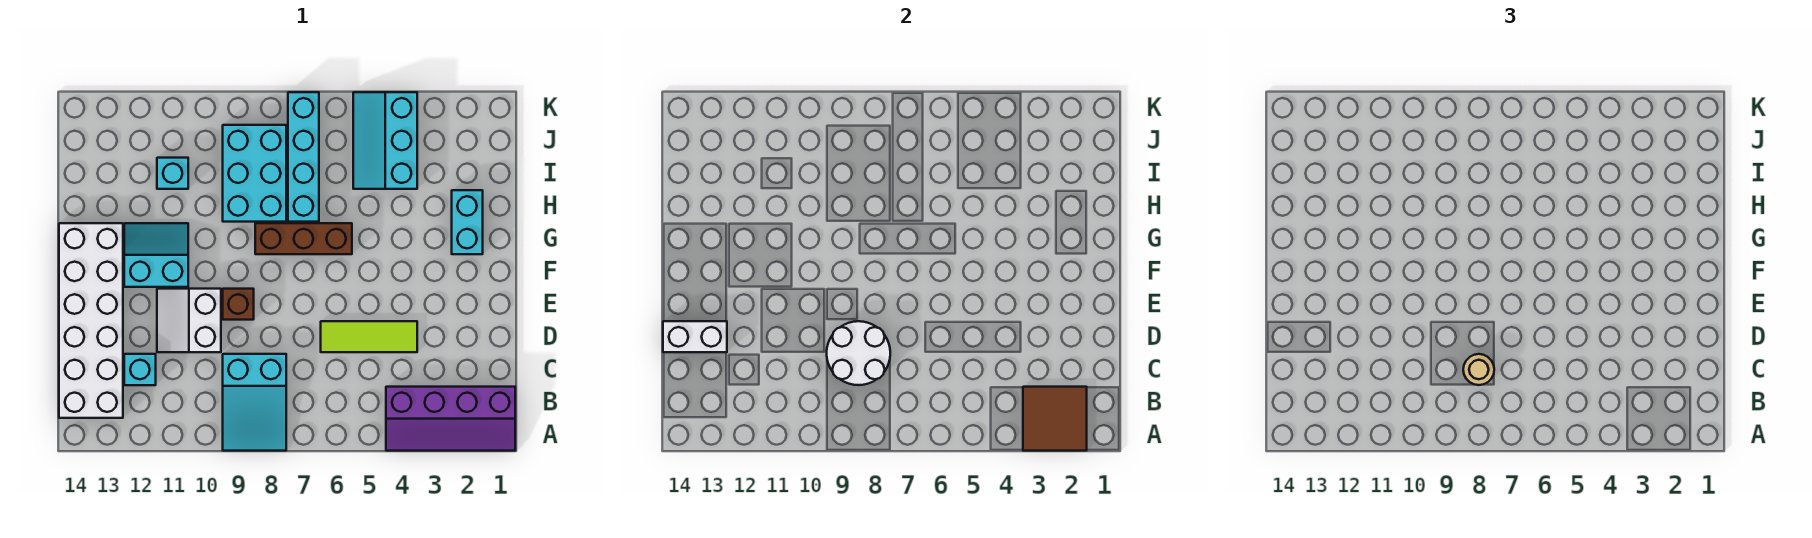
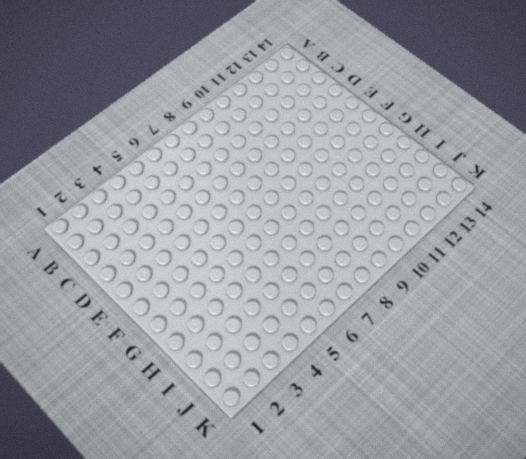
none -> purple slope A1:B4 level 1 top B
none -> cyan slope A8:C9 level 1 top C
none -> white brick B13:G14 level 1

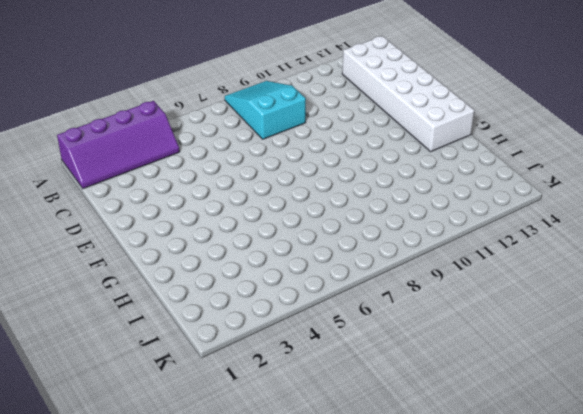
purple slope A1:B4 level 1 top A -> purple slope A1:B4 level 1 top B
none -> cyan brick C12 level 1
none -> lime tile D4:D6 level 1
none -> white slope D10:E11 level 1 top 10

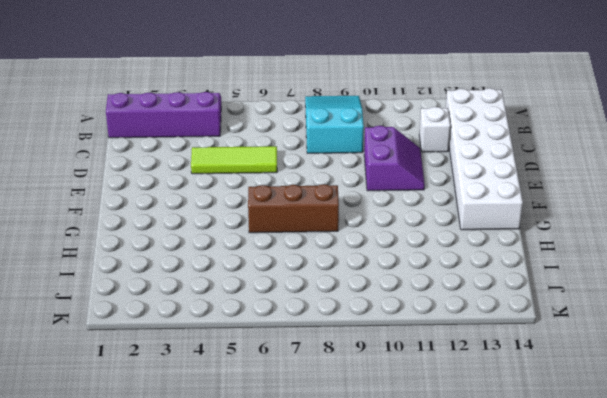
white brick C12 level 1 -> cyan brick C12 level 1
purple slope D10:E11 level 1 top 10 -> white slope D10:E11 level 1 top 10
none -> brown brick E9 level 1
none -> cyan slope F11:G12 level 1 top F
none -> cyan brick G2:H2 level 1

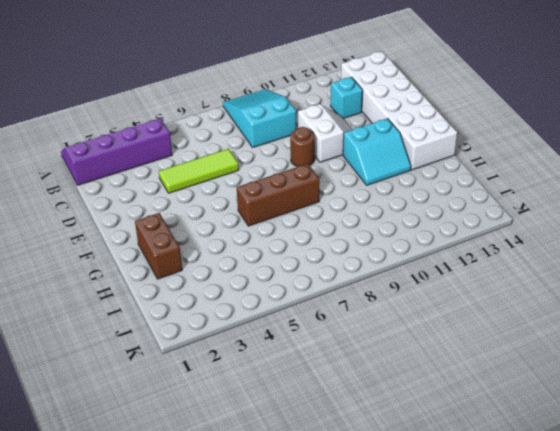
brown round brick E9 level 1 -> brown brick E9 level 1
brown brick G2:H2 level 1 -> cyan brick G2:H2 level 1
none -> cyan brick H7:K7 level 1
none -> cyan brick H8:J9 level 1
none -> cyan slope I4:K5 level 1 top 4

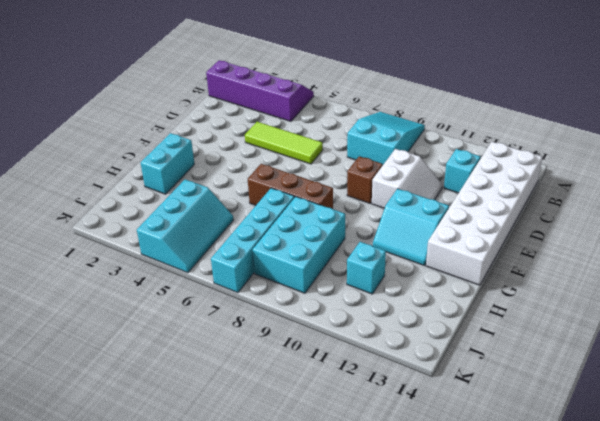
none -> brown tile A2:B3 level 2
none -> white round brick C8:D9 level 2
none -> white brick D13:D14 level 2

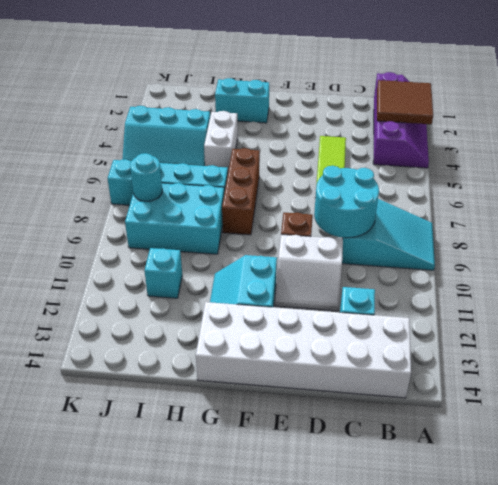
cyan round brick C8:D9 level 2 -> white round brick C8:D9 level 2
white brick H4:H5 level 1 -> white brick D13:D14 level 2
cyan round brick J8 level 2 -> none
none -> tan round brick C8 level 3

